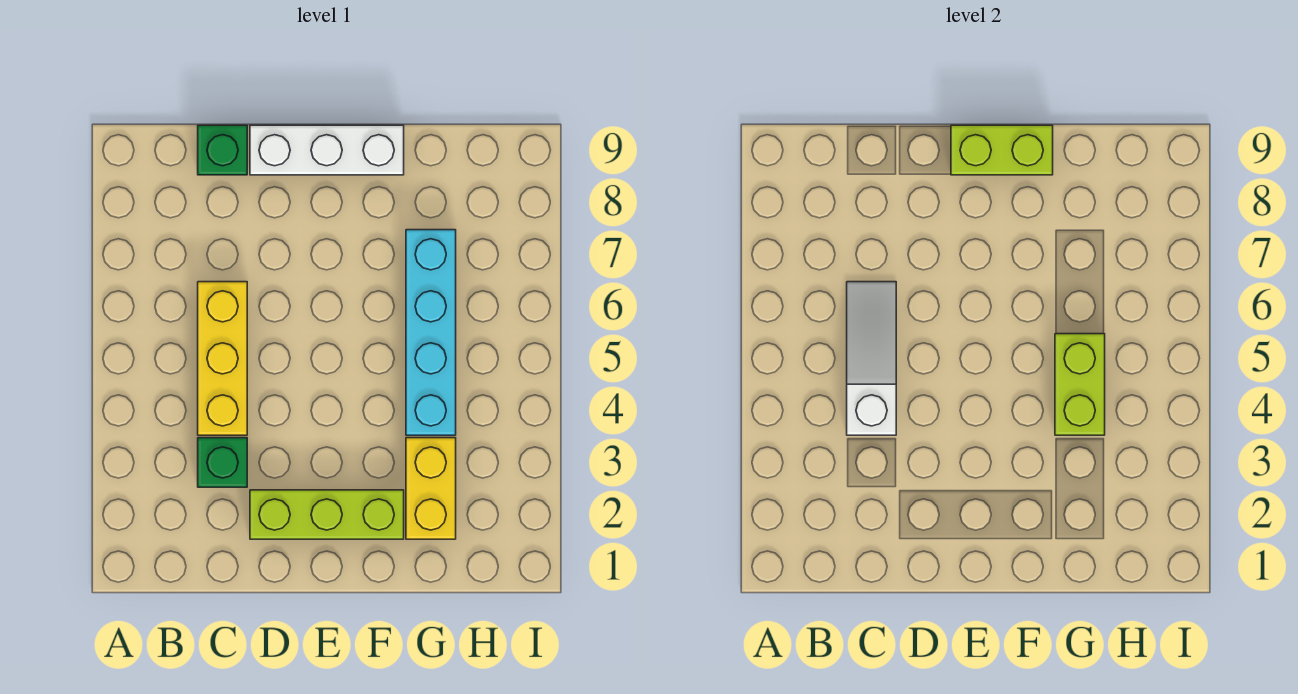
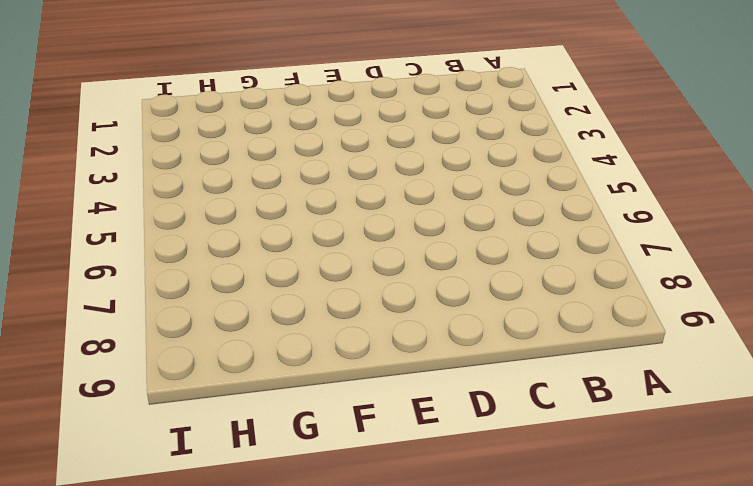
none -> green brick C3 level 1
none -> yellow brick C4:C6 level 1

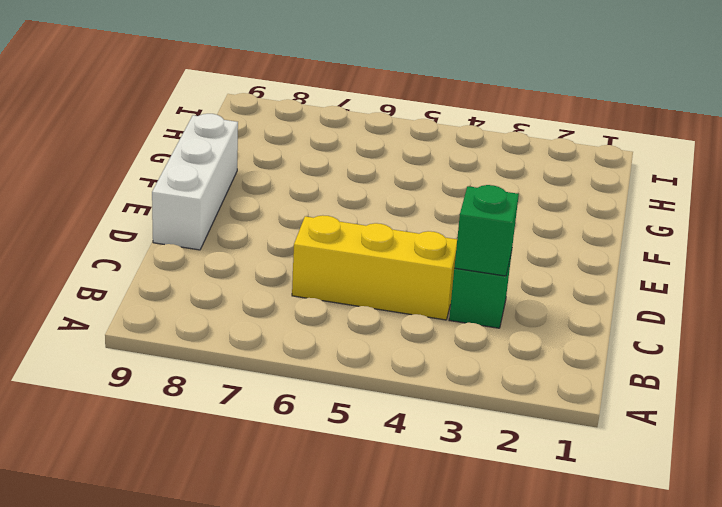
green brick C3 level 2 -> green brick C9 level 1
none -> lime brick D2:F2 level 1
none -> yellow brick G2:G3 level 1

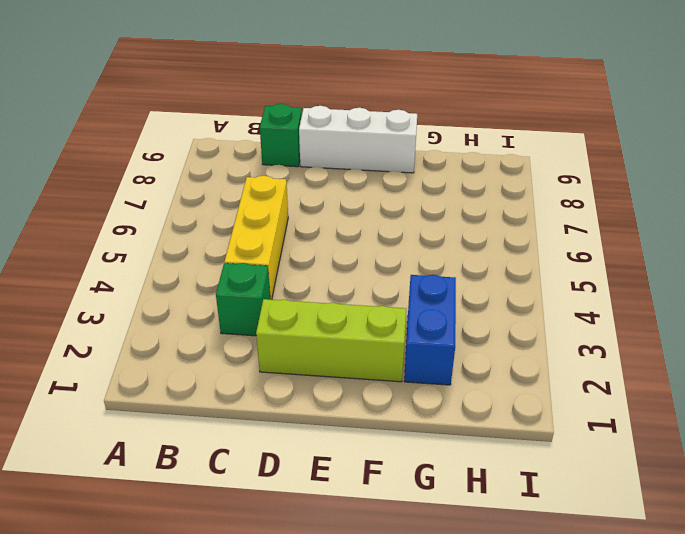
blue brick G2:G3 level 1 -> yellow brick G2:G3 level 1
none -> cyan brick G4:G7 level 1
none -> white slope C4:C6 level 2 top 4

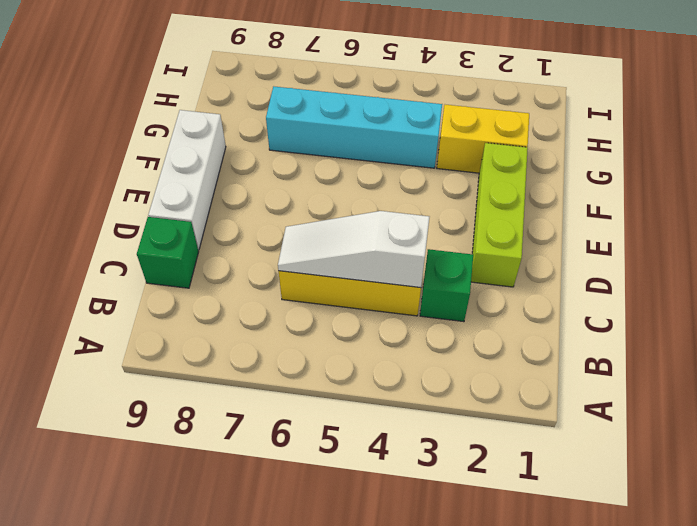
none -> lime brick E9:F9 level 2
none -> lime brick G4:G5 level 2

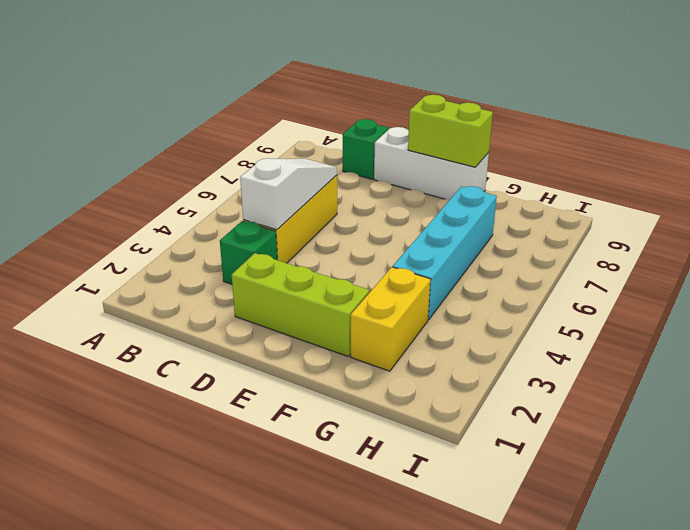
none -> lime brick G4:G5 level 2

